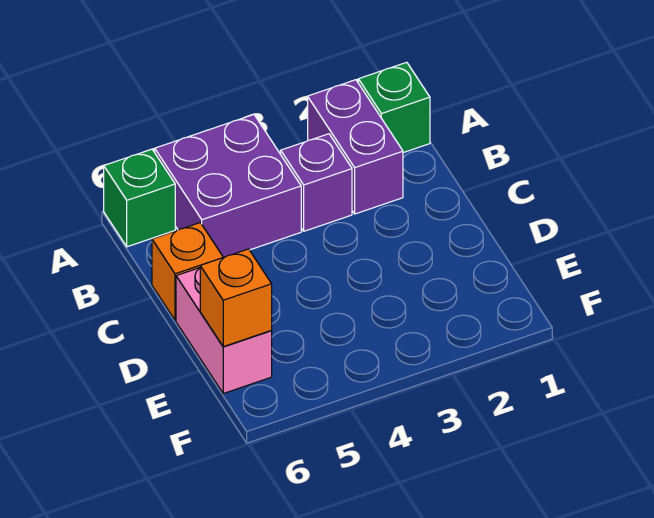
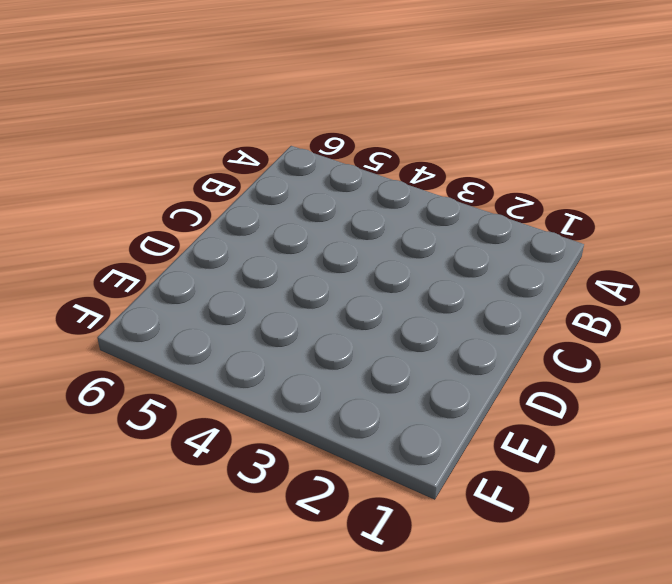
none -> green brick A1 level 1
none -> purple brick A2:B2 level 1

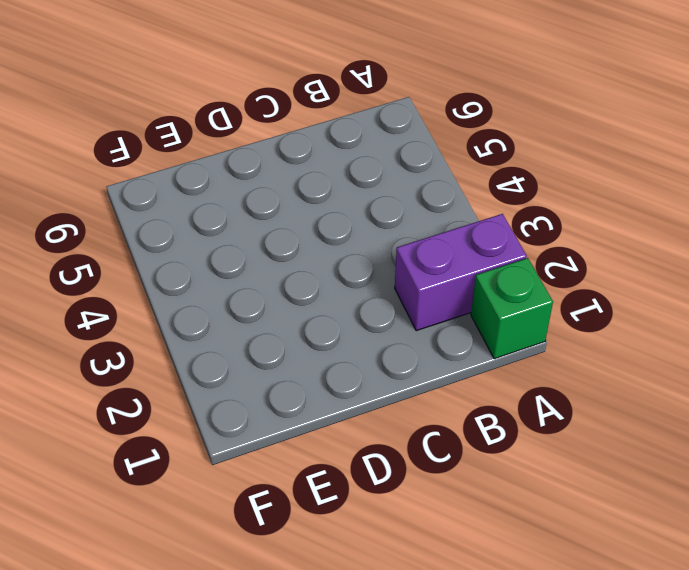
none -> purple brick A4:B5 level 1
none -> green brick A6 level 1

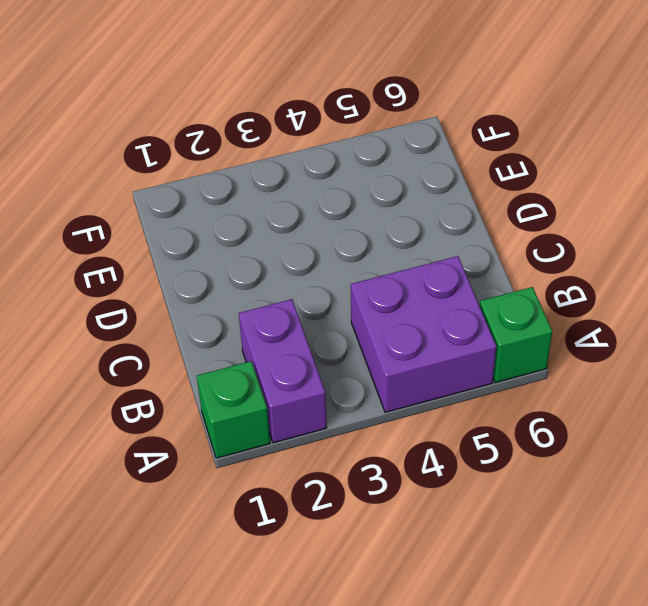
none -> purple brick B3 level 1
none -> orange brick C6 level 1

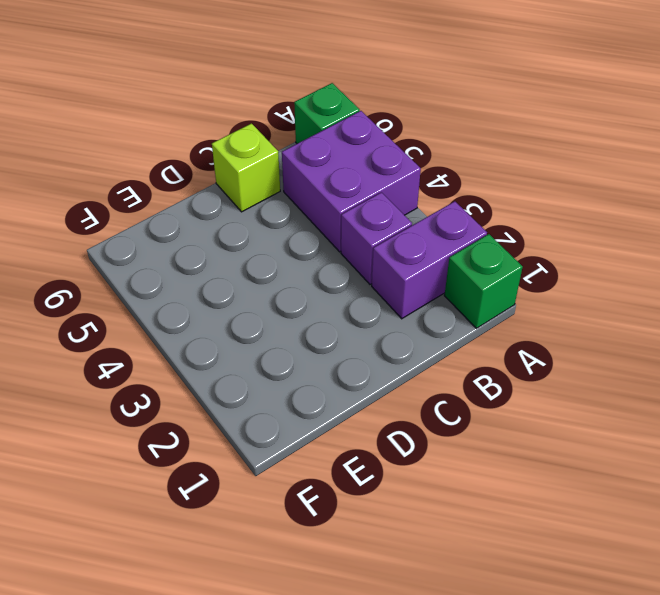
lime brick C6 level 1 -> orange brick C6 level 1
none -> pink brick D6:E6 level 1
none -> orange brick E6 level 2

